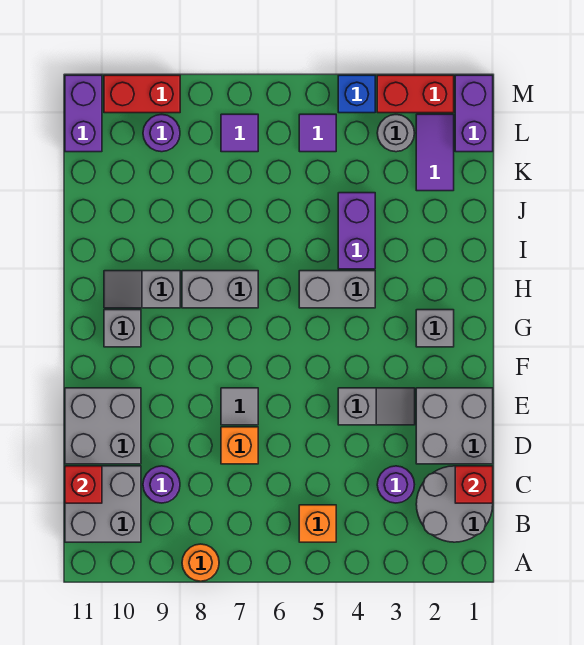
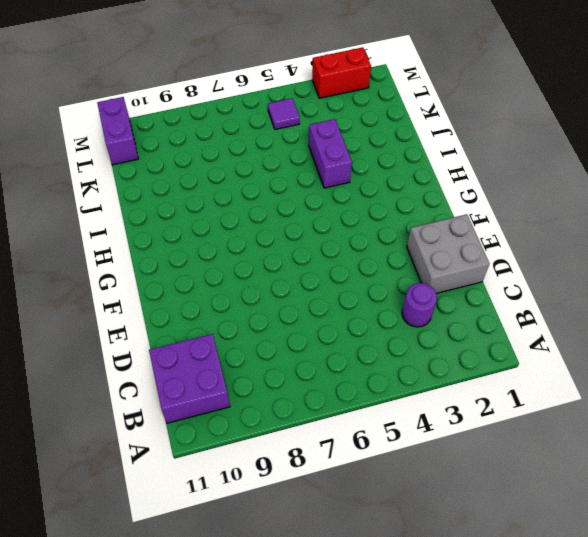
purple brick B10:C11 level 1 -> grey brick B10:C11 level 1
none -> orange round brick A8 level 1
none -> grey round brick B1:C2 level 1
none -> orange brick B5 level 1

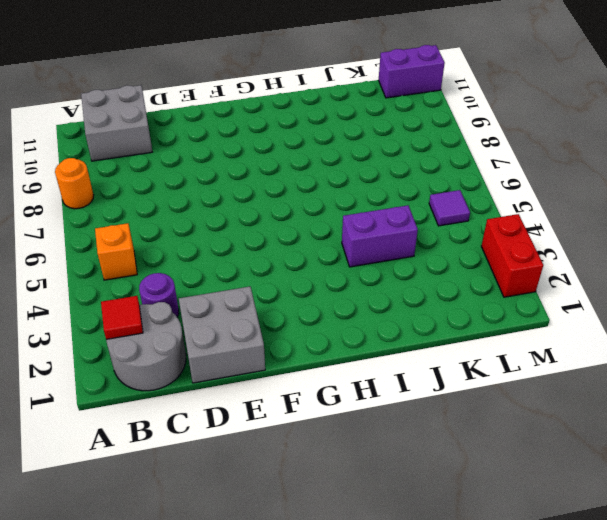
red tile B2 level 2 -> none
none -> purple round brick C9 level 1
none -> orange brick D7 level 1
none -> grey brick D10:E11 level 1

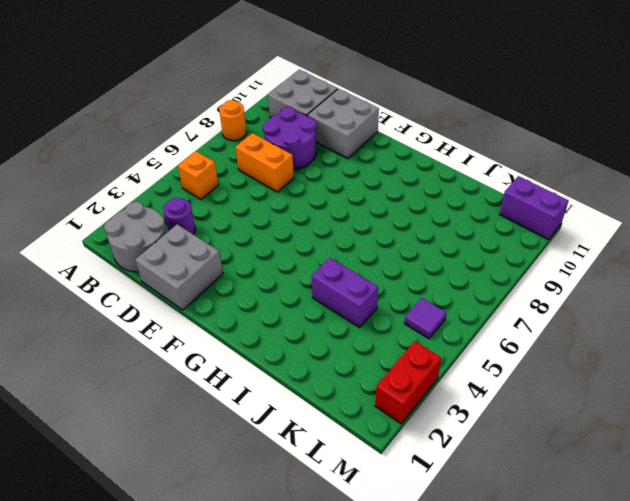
orange brick C7:D7 level 1 -> orange brick D7 level 1
purple round brick C8:D9 level 1 -> purple round brick C9 level 1
none -> grey slope E3:E4 level 1 top 4
none -> grey tile E7 level 1
none -> grey brick G2 level 1

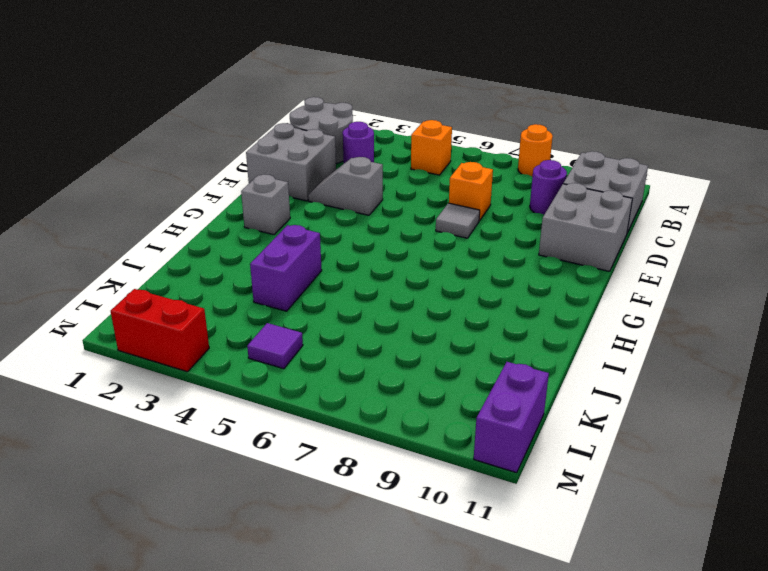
none -> grey brick G10 level 1
none -> grey brick H4:H5 level 1
none -> grey brick H7:H8 level 1

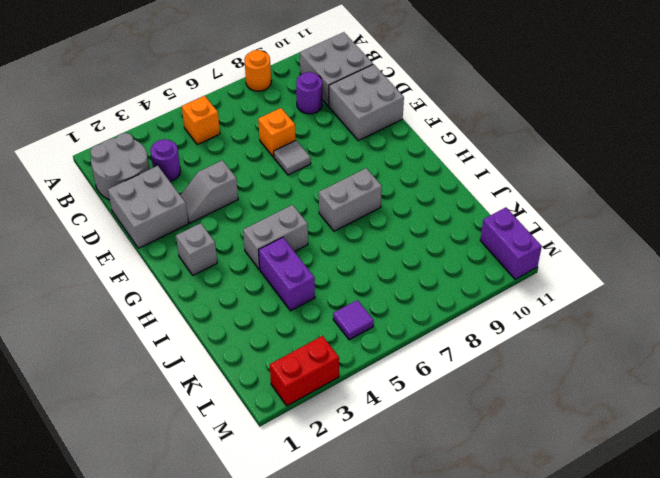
none -> grey brick G10 level 1
none -> grey slope H9:H10 level 1 top 9
none -> purple tile K2:L2 level 1

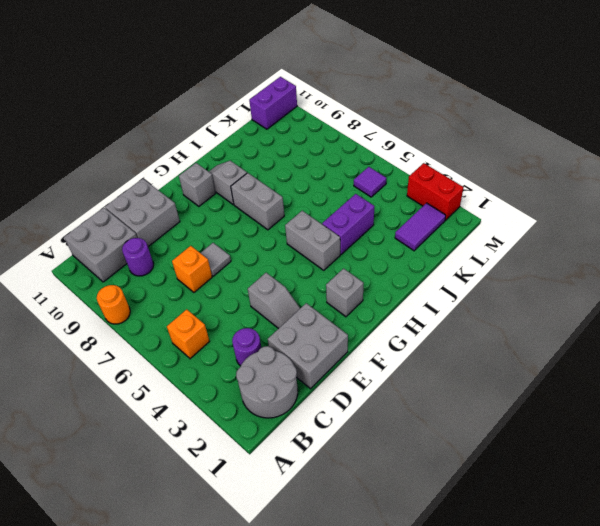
none -> purple brick L1:M1 level 1
none -> grey round brick L3 level 1
none -> purple tile L7 level 1

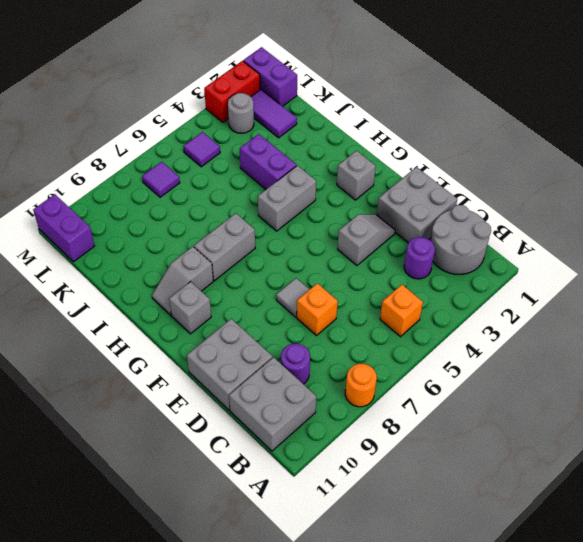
none -> purple round brick L9 level 1
none -> blue brick M4 level 1
none -> red brick M9:M10 level 1

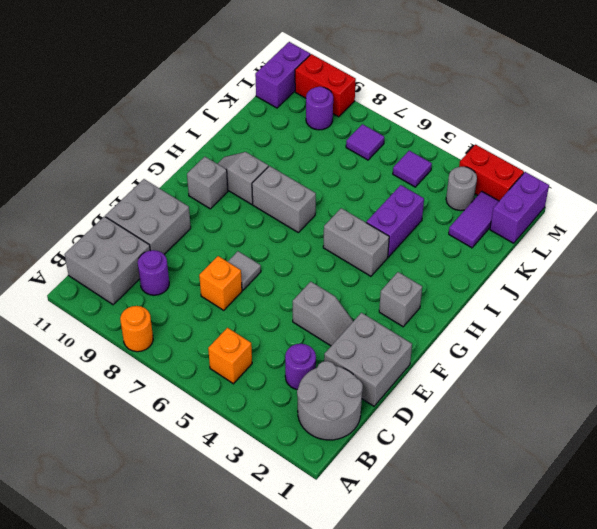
none -> blue brick M4 level 1
none -> red brick C1 level 2
none -> red brick C11 level 2

